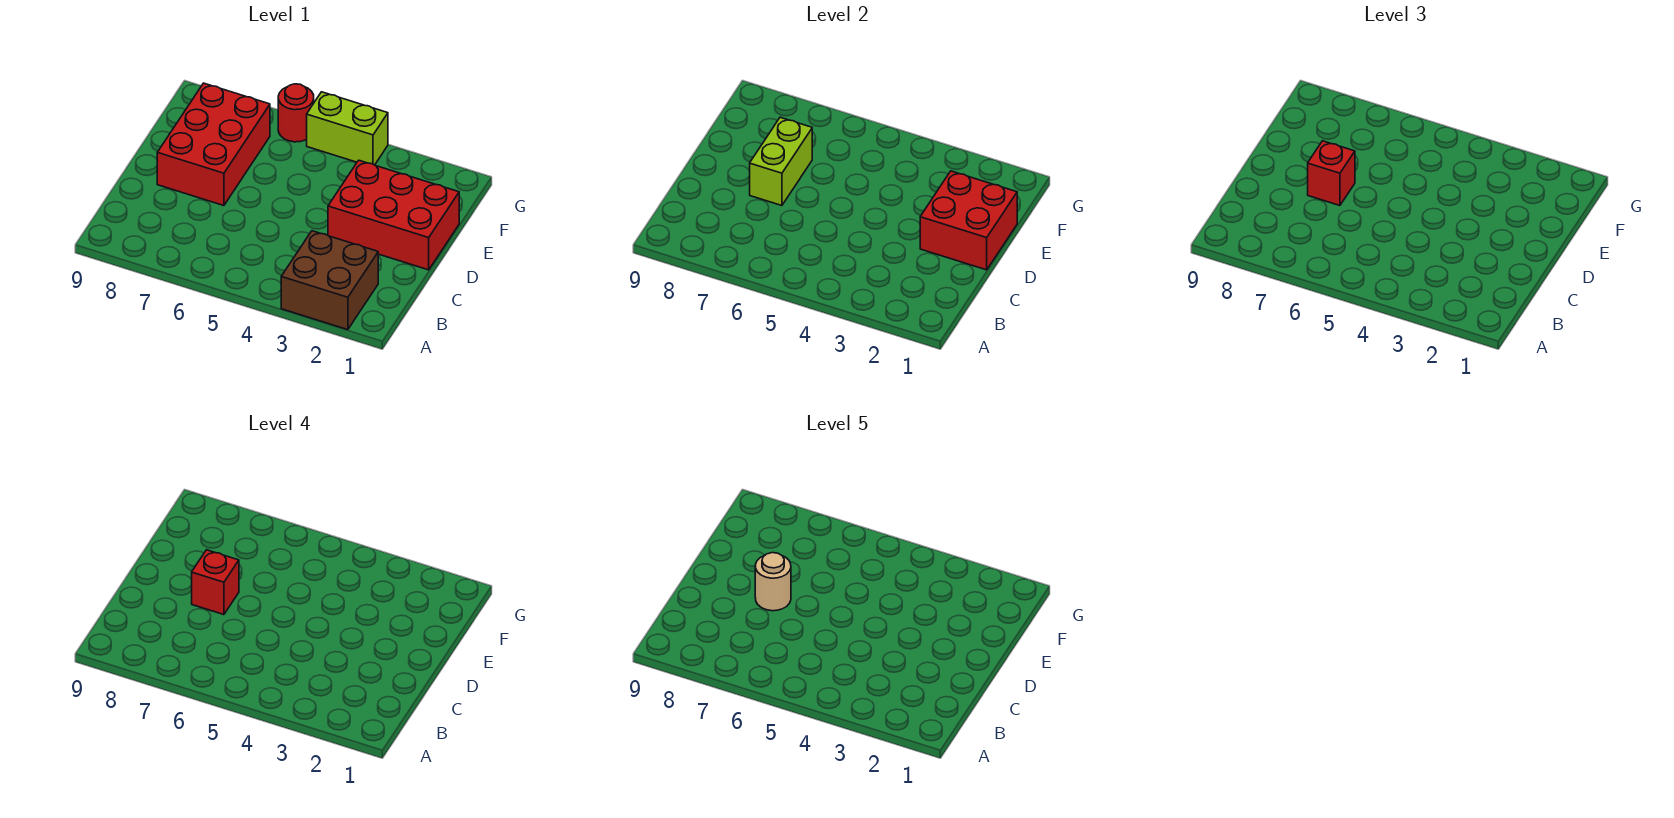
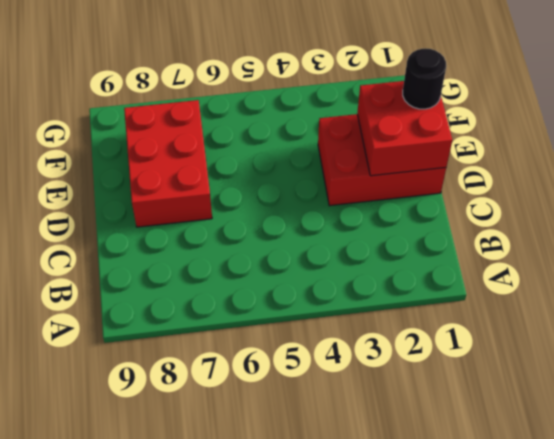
black round brick E1 level 3 -> none
none -> brown brick A2:B3 level 1
none -> lime brick G4:G5 level 1

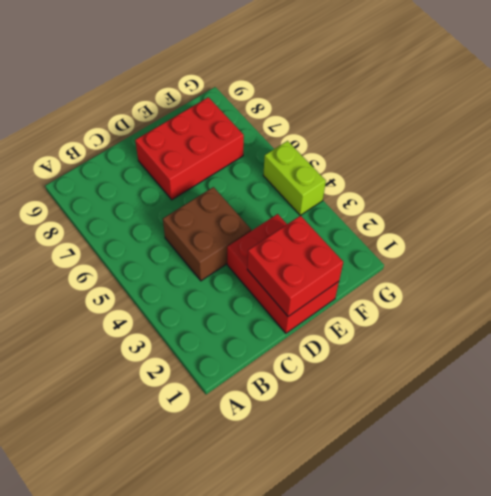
brown brick C4:D5 level 1 -> brown brick A2:B3 level 1
none -> red round brick G6 level 1
none -> lime brick D7:E7 level 2

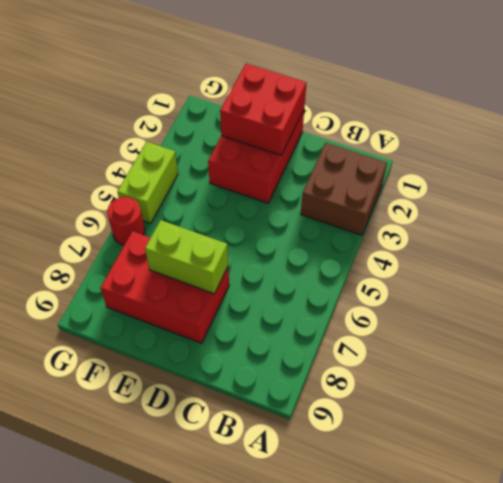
none -> red brick D7 level 3
none -> red brick D7 level 4

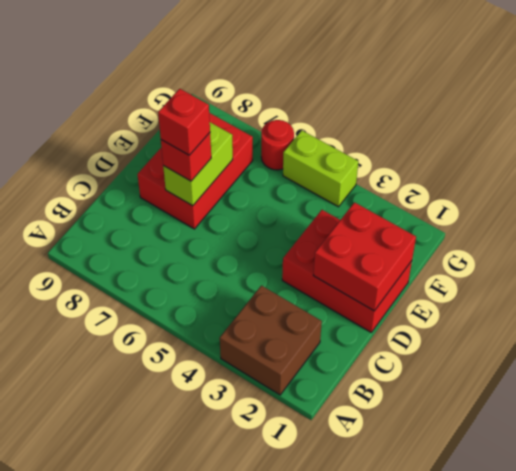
none -> tan round brick D7 level 5

